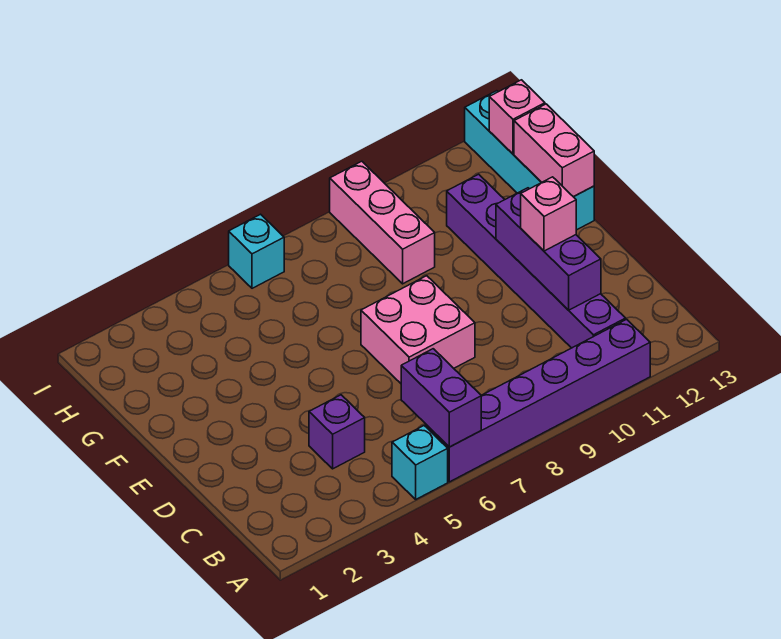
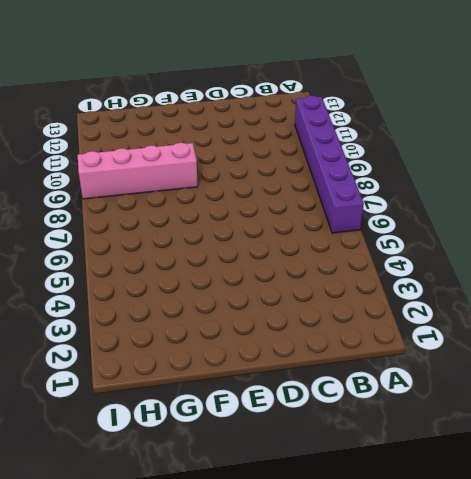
pink brick F9:I9 level 1 -> pink brick G9:I9 level 1
none -> cyan brick A5 level 1
none -> purple brick B11:G11 level 1
none -> purple brick C4 level 1

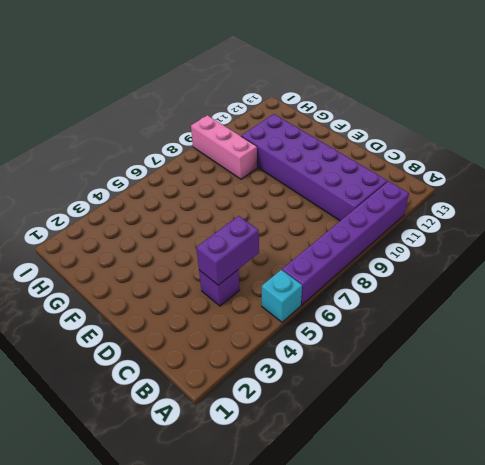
purple brick B10:G11 level 1 -> purple brick B11:G11 level 1
purple brick C4:C5 level 2 -> purple brick A6:B6 level 2
none -> pink brick D7:E8 level 1
none -> cyan brick F13:I13 level 1
none -> cyan brick I6 level 1

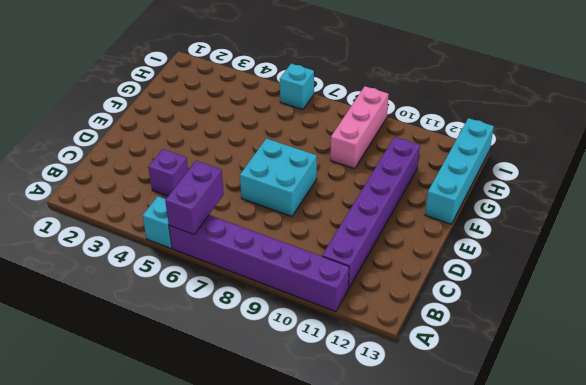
cyan brick D7:E8 level 1 -> pink brick D7:E8 level 1
none -> purple brick C11:E11 level 2
none -> pink brick F13:G13 level 2
none -> pink brick H13 level 2

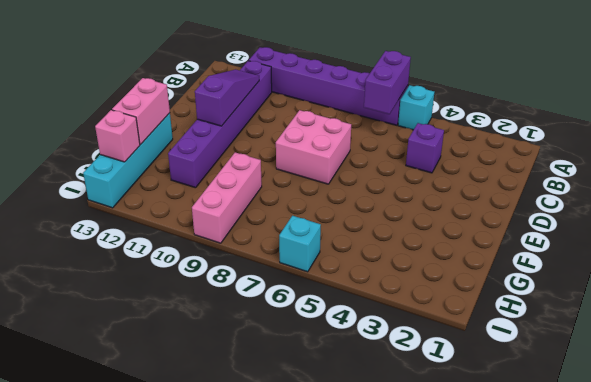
purple slope C11:E11 level 2 top E -> purple brick C11:E11 level 2
none -> pink brick D11 level 3

